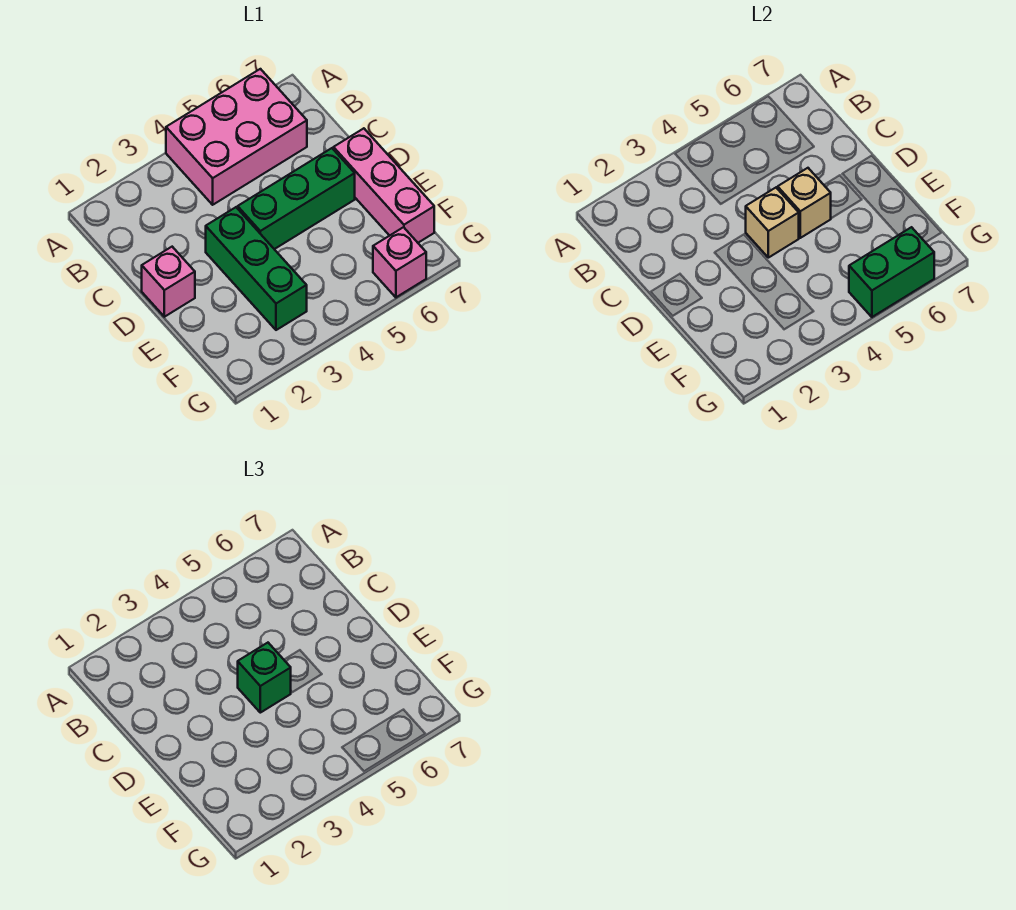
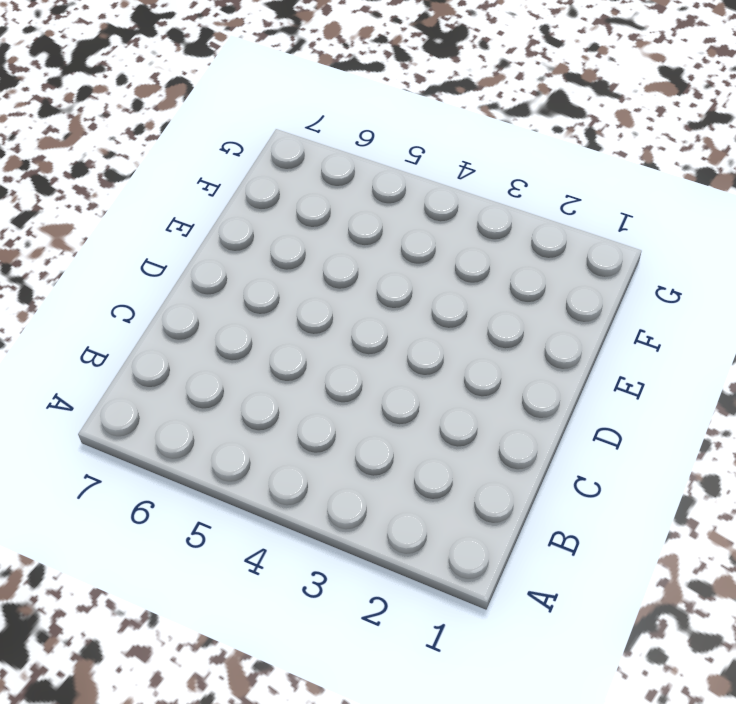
none -> pink brick A4:B6 level 1
none -> pink brick D1 level 1

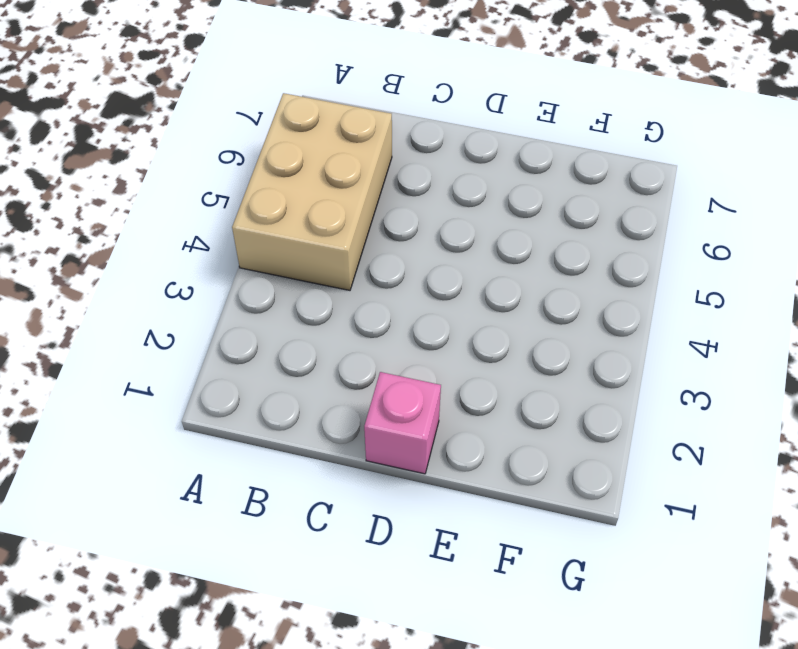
tan brick A4:B6 level 1 -> pink brick A4:B6 level 1
none -> green brick D3:F3 level 1
none -> green brick D4:D6 level 1

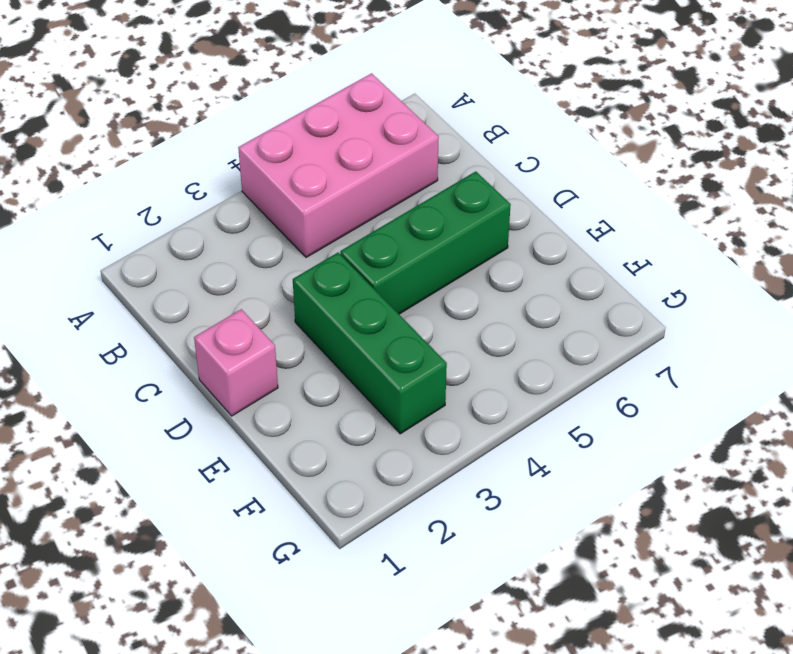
none -> pink brick D7:F7 level 1
none -> pink brick G6 level 1

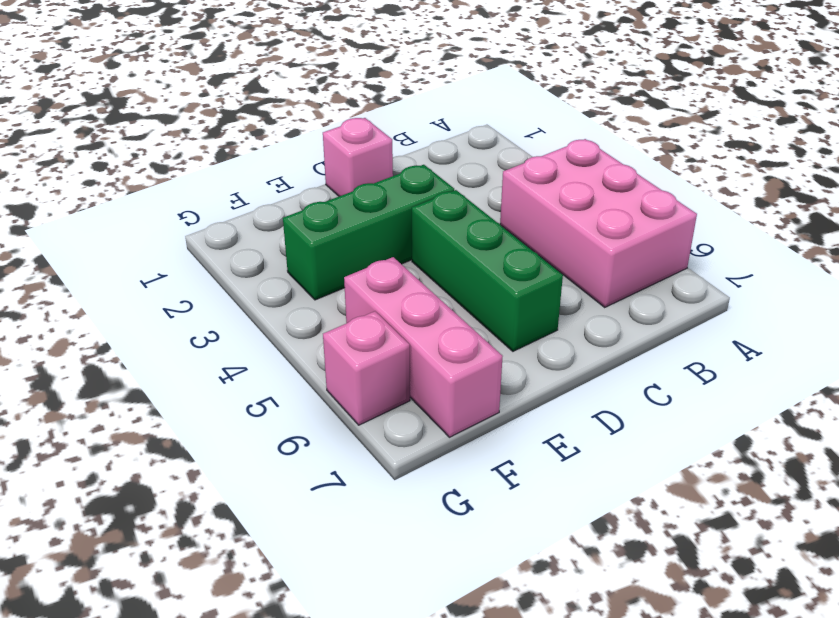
pink brick F5:F7 level 1 -> pink brick D7:F7 level 1
none -> tan brick D4 level 2
none -> tan brick D5 level 2

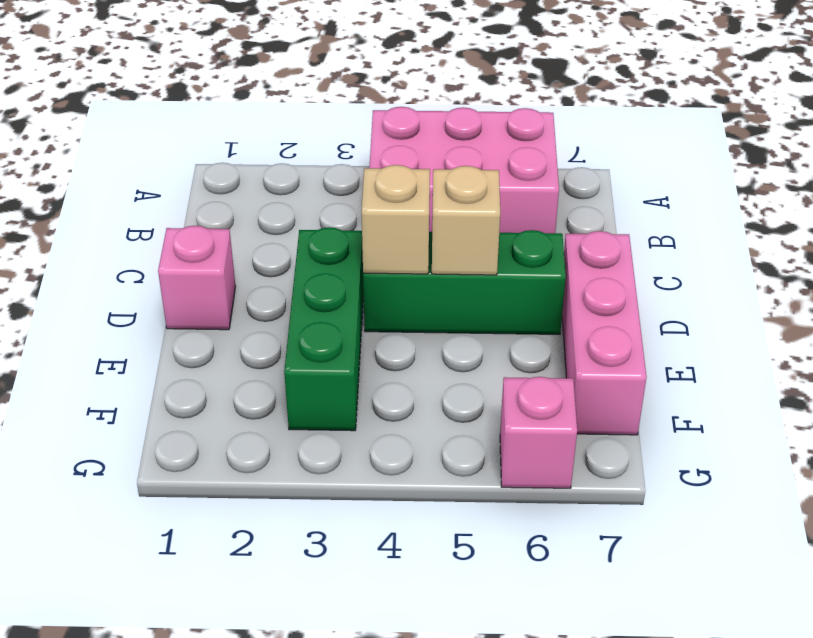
none -> green brick G5:G6 level 2
none -> green brick D4 level 3

